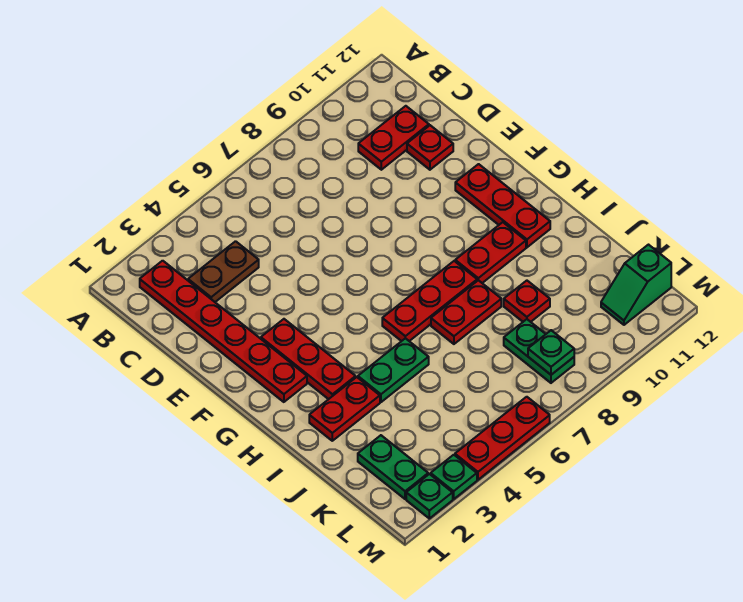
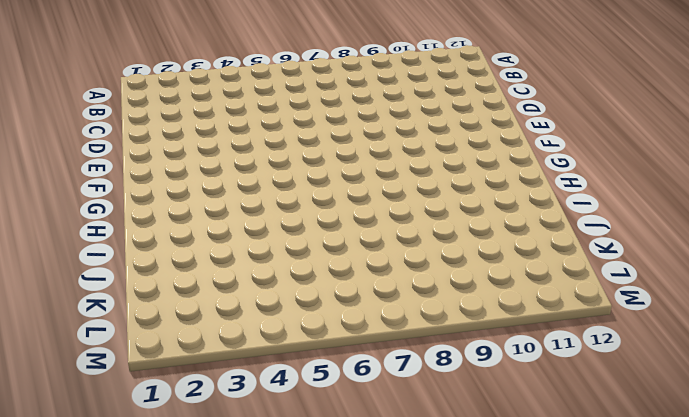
none -> red plate B2:G2 level 1
none -> brown plate C3:C4 level 1
none -> red plate C10:C11 level 1

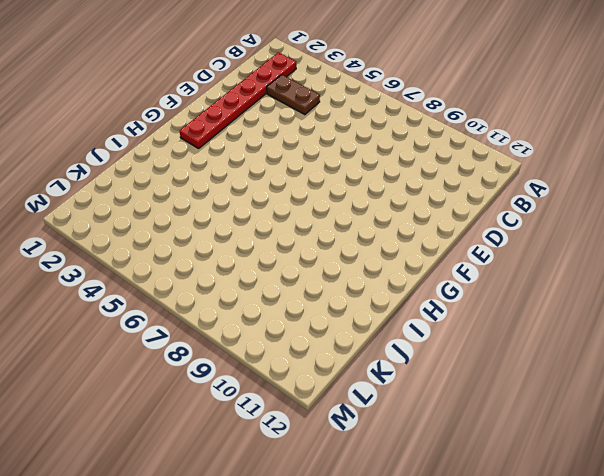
none -> red plate C10:C11 level 1
none -> red plate D11 level 1
none -> red plate F3:H3 level 1

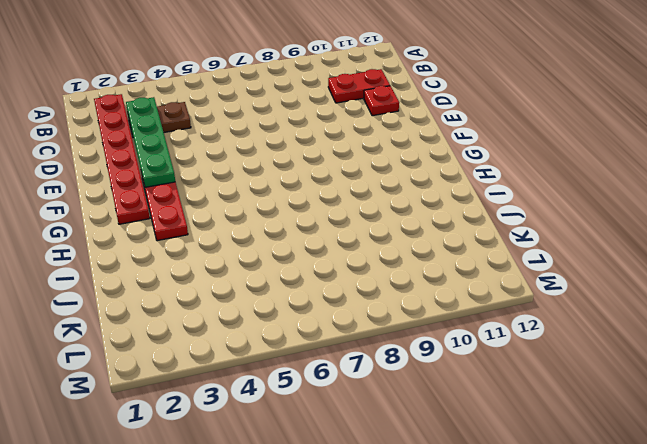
green plate C3:F3 level 2 -> none
none -> red plate F11:H11 level 1
none -> red plate H6:H8 level 1
none -> red plate H9:H10 level 1

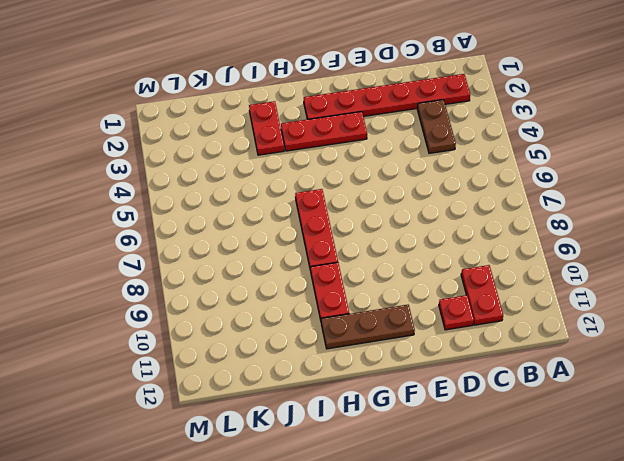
brown plate F11:H11 level 1 -> red plate F11:H11 level 1
none -> green plate I4:I5 level 1
none -> red plate I7:I8 level 1
none -> red plate J9 level 1

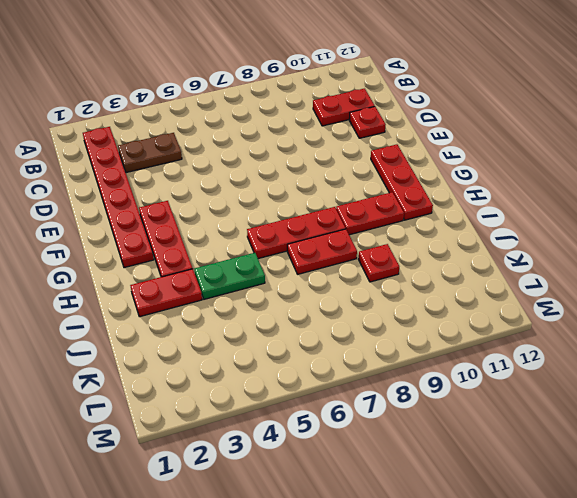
none -> green plate K2:L2 level 1
none -> green plate K8:L8 level 1
none -> green slope L11:L12 level 1 top 12

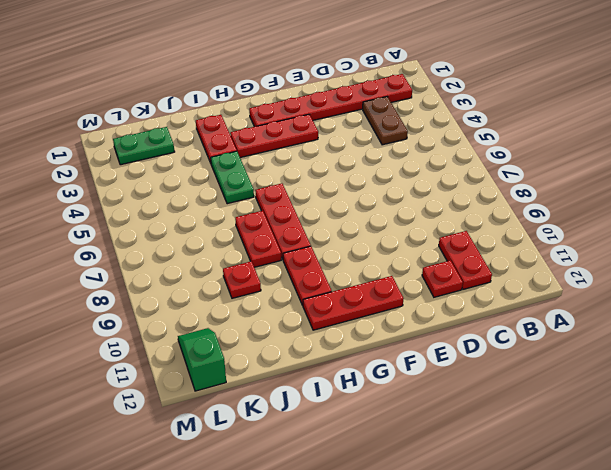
none -> green plate K8:L8 level 1
none -> green plate M2 level 1
none -> green plate M3 level 1

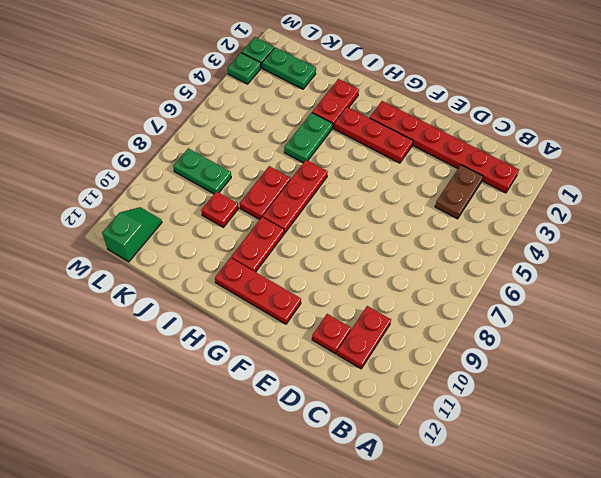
none -> red plate M4:M6 level 1
none -> green plate L8 level 2

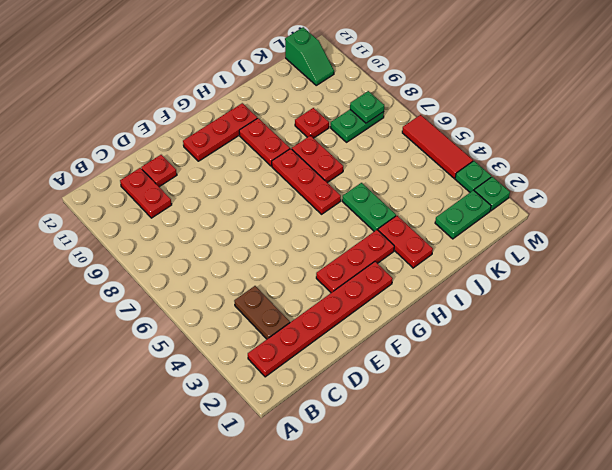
red tile M4:M6 level 1 -> red plate M4:M6 level 1

